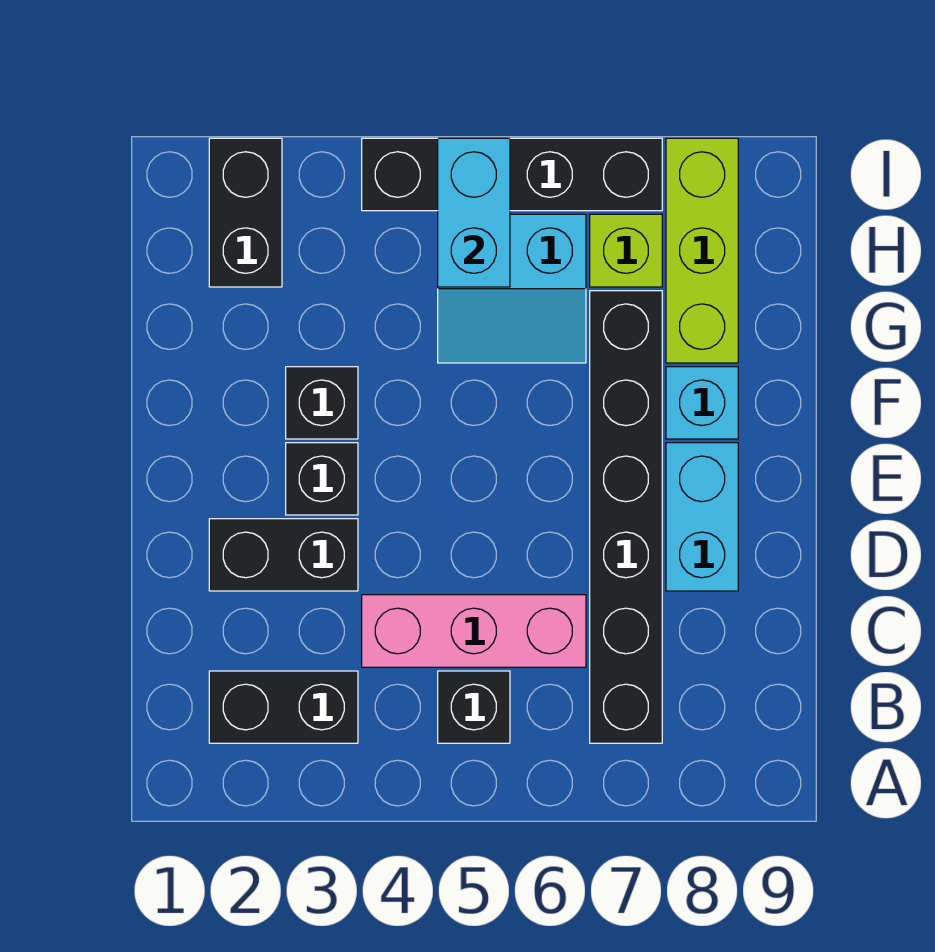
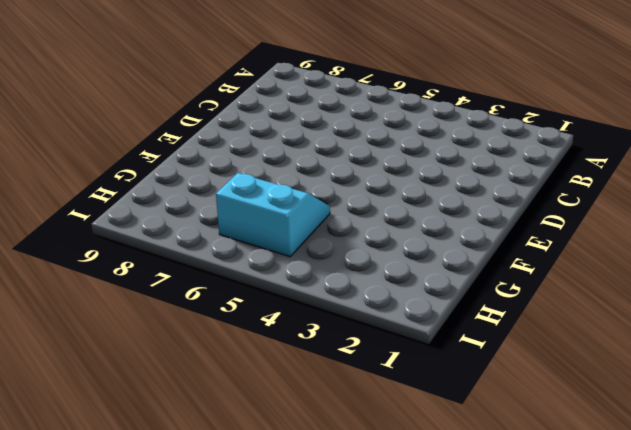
none -> black brick B2:B3 level 1
none -> black brick B5 level 1
none -> black brick B7:G7 level 1

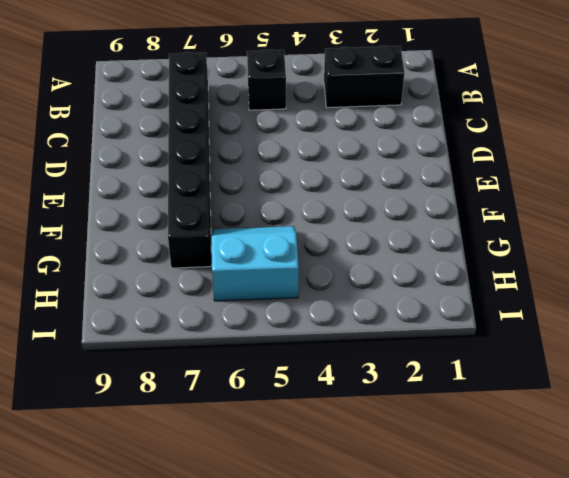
none -> pink brick C4:C6 level 1
none -> black brick D2:D3 level 1
none -> cyan brick D8:E8 level 1

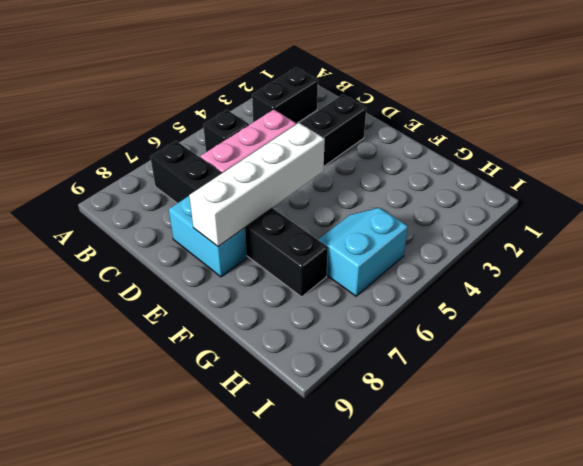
white brick E5:E8 level 2 -> none
none -> black brick E3 level 1
none -> black brick F3 level 1
none -> cyan brick F8 level 1

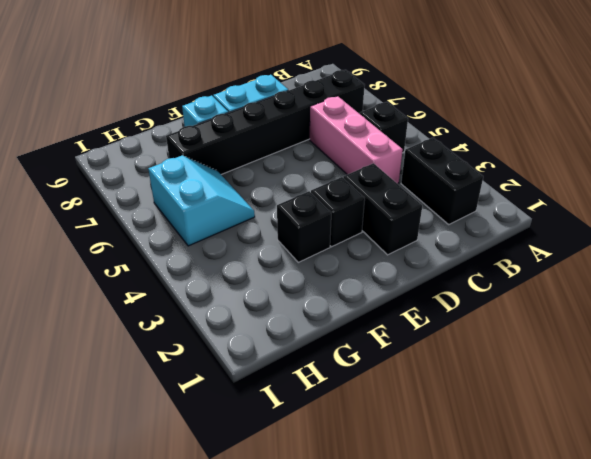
none -> lime brick G8:I8 level 1
none -> black brick H2:I2 level 1
none -> lime brick H7 level 1

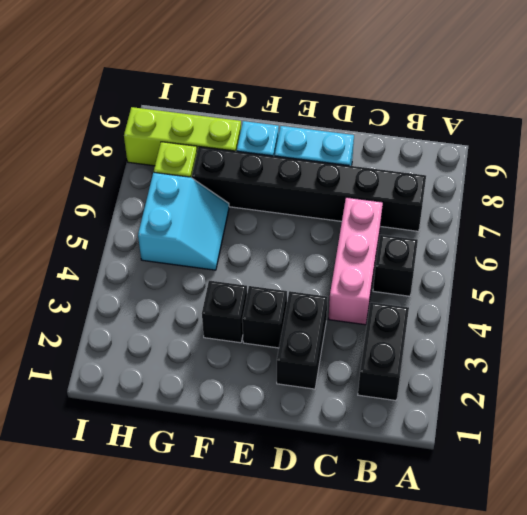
none -> black brick H2:I2 level 1
none -> black brick I4:I7 level 1
none -> cyan brick H5:I5 level 2

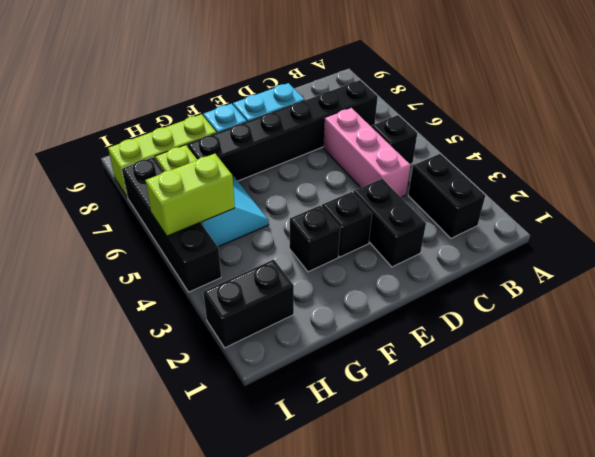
lime brick H5:I5 level 2 -> cyan brick H5:I5 level 2

